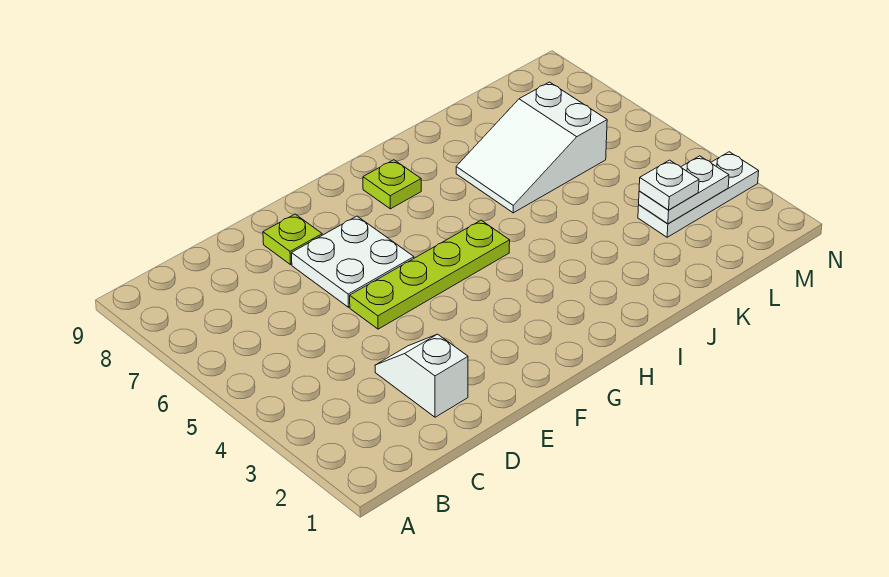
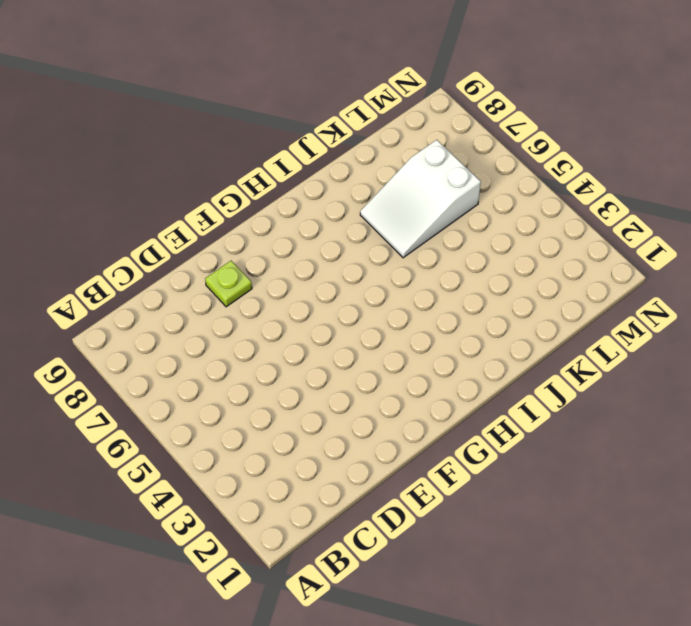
none -> white slope D2:D3 level 1 top 2
none -> lime plate E5:H5 level 1

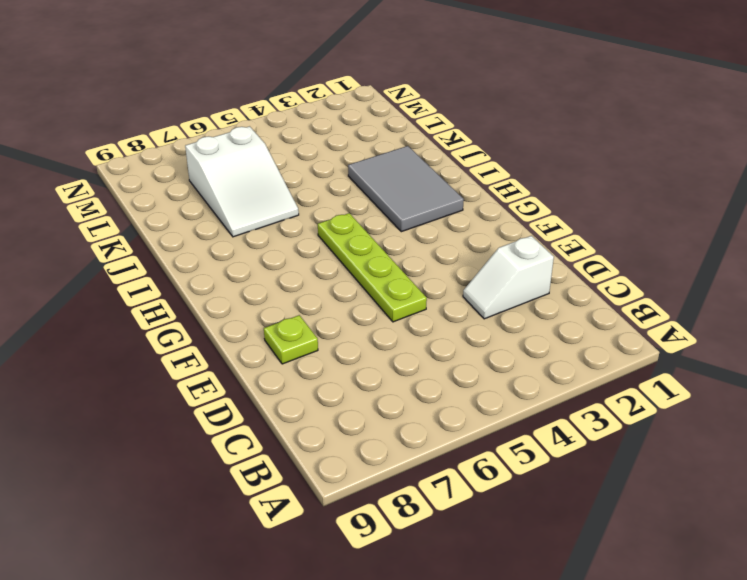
grey tile H2:J3 level 1 -> none
none -> white plate E6:F7 level 1
none -> lime plate H8 level 1

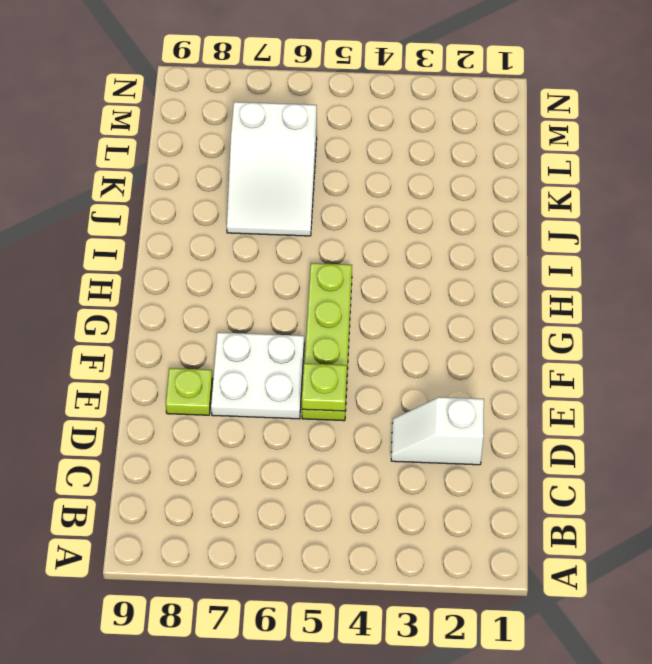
lime plate E5 level 2 -> lime plate H8 level 1
none -> white plate L3:N3 level 1
none -> white plate L3:M3 level 2

